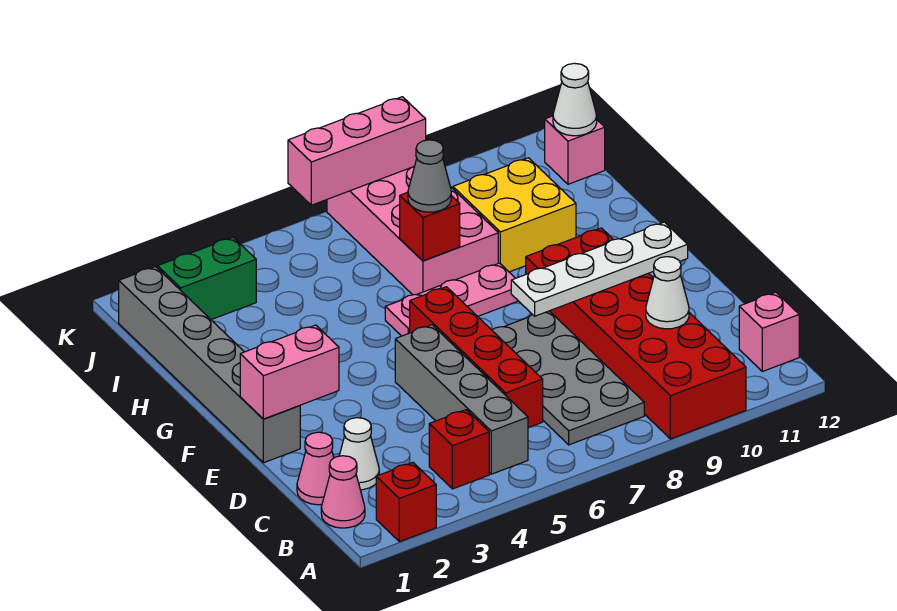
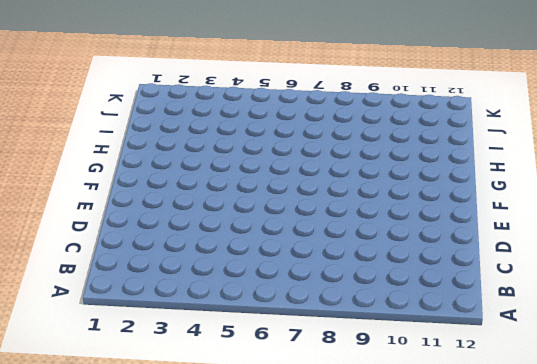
none -> red brick A2 level 1
none -> red brick A9:F10 level 1
none -> pink cone B1 level 1

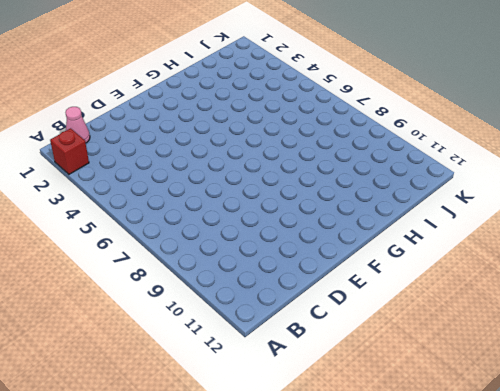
none -> red brick A9:F10 level 1
none -> red brick B4 level 1
none -> grey brick B5:E5 level 1

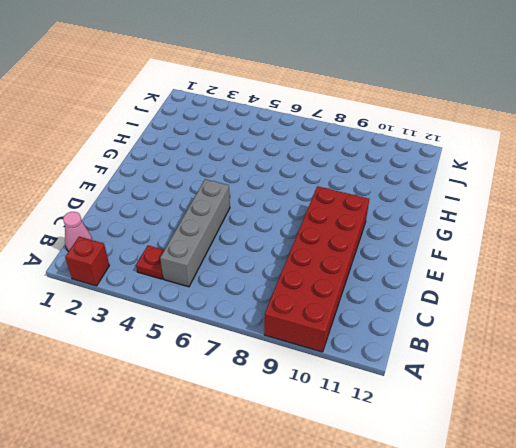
red plate B4 level 1 -> red brick B4 level 1
none -> grey plate B7:E8 level 1
none -> pink brick B12 level 1
none -> pink cone C1 level 1

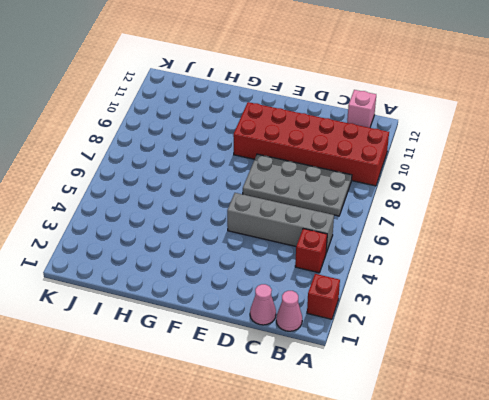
none -> white cone C2 level 1
none -> red brick C6:F6 level 1
none -> grey brick E1:J1 level 1

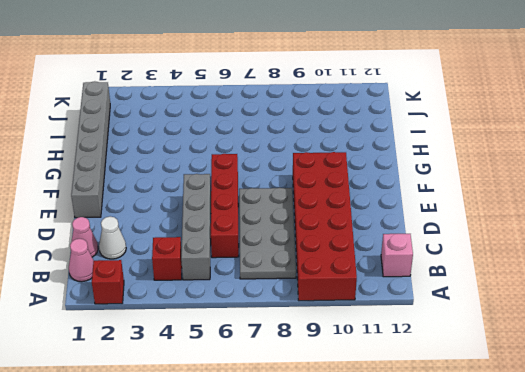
none -> pink plate G6:G8 level 1
none -> pink brick H7:K8 level 1
none -> yellow brick H9:I10 level 1

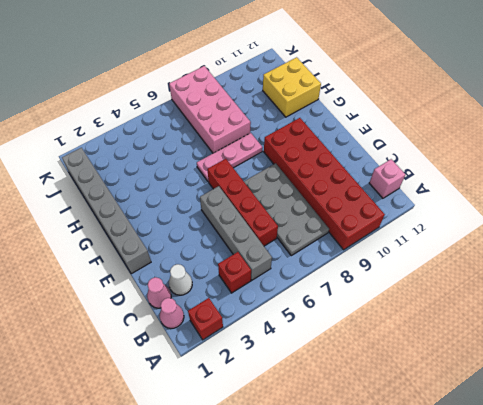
yellow brick H11:I12 level 1 -> yellow brick H9:I10 level 1
none -> green brick J2:J3 level 1
none -> pink brick J12 level 1
none -> white cone C10 level 2

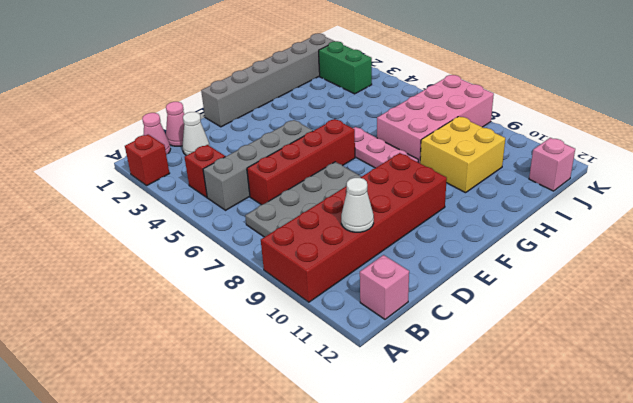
none -> pink brick E1:E2 level 2
none -> white plate E8:E11 level 2
none -> red brick H7 level 2

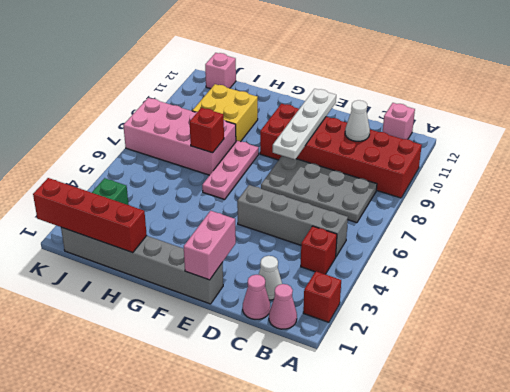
red brick H1:K1 level 2 -> red brick C6:F6 level 1
none -> white cone J12 level 2
none -> pink brick K6:K8 level 2
none -> grey cone H7 level 3

